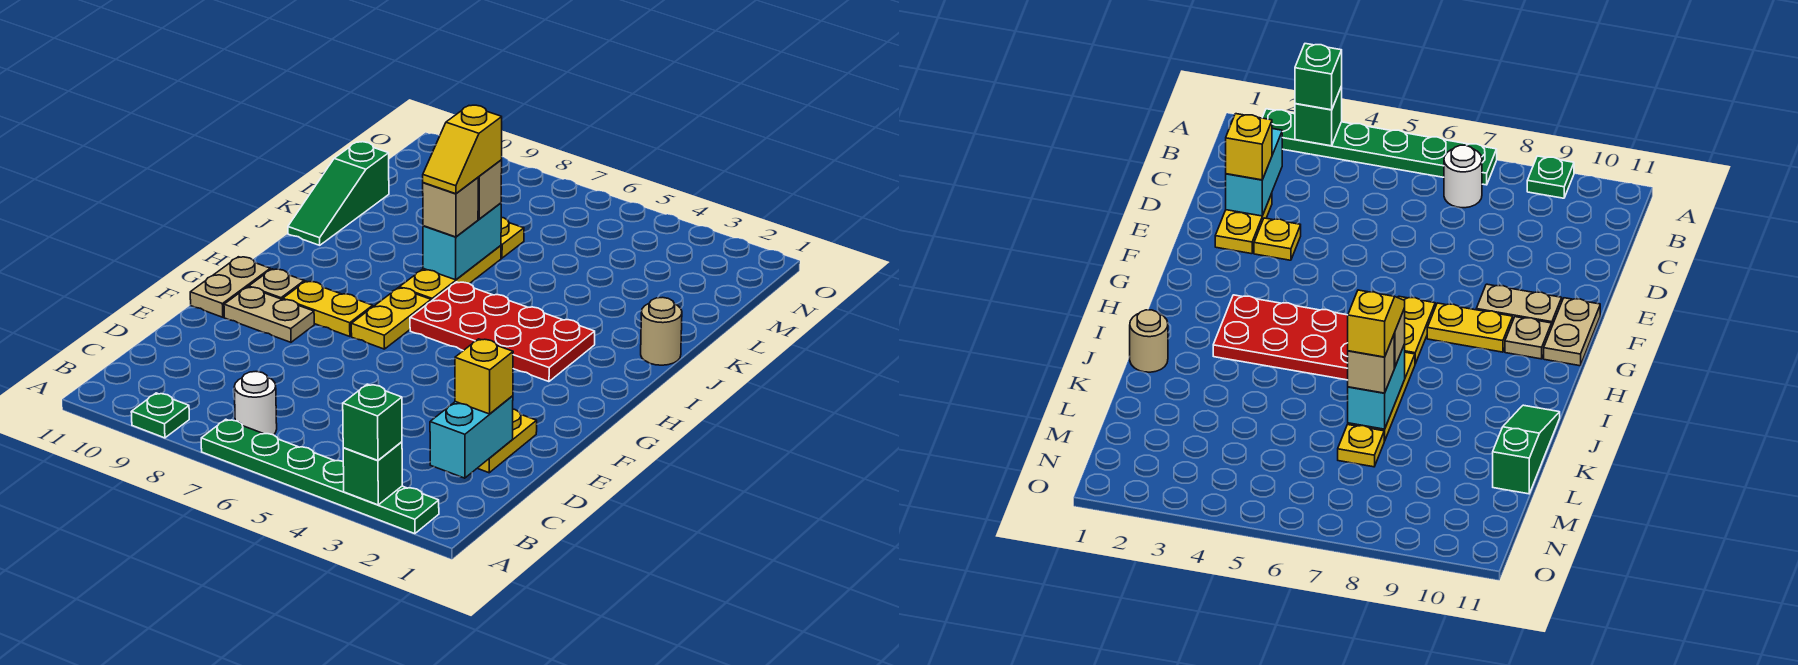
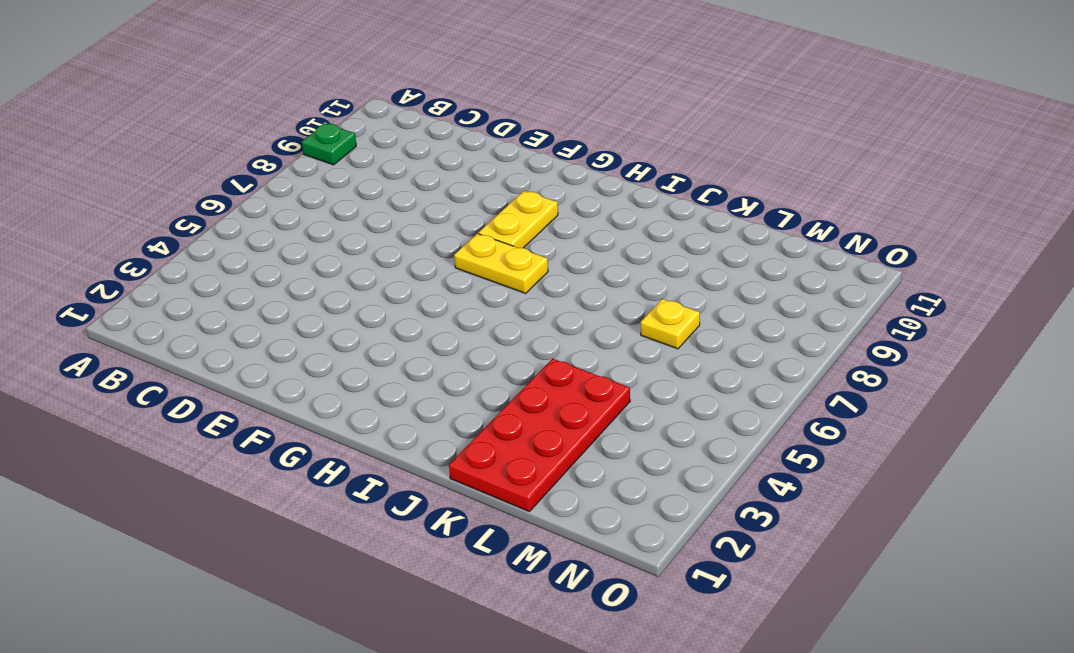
red plate K1:L4 level 1 -> red plate H3:I6 level 1
none -> green plate A2:A7 level 1
none -> white round brick B7 level 1
none -> yellow plate D2:E2 level 1

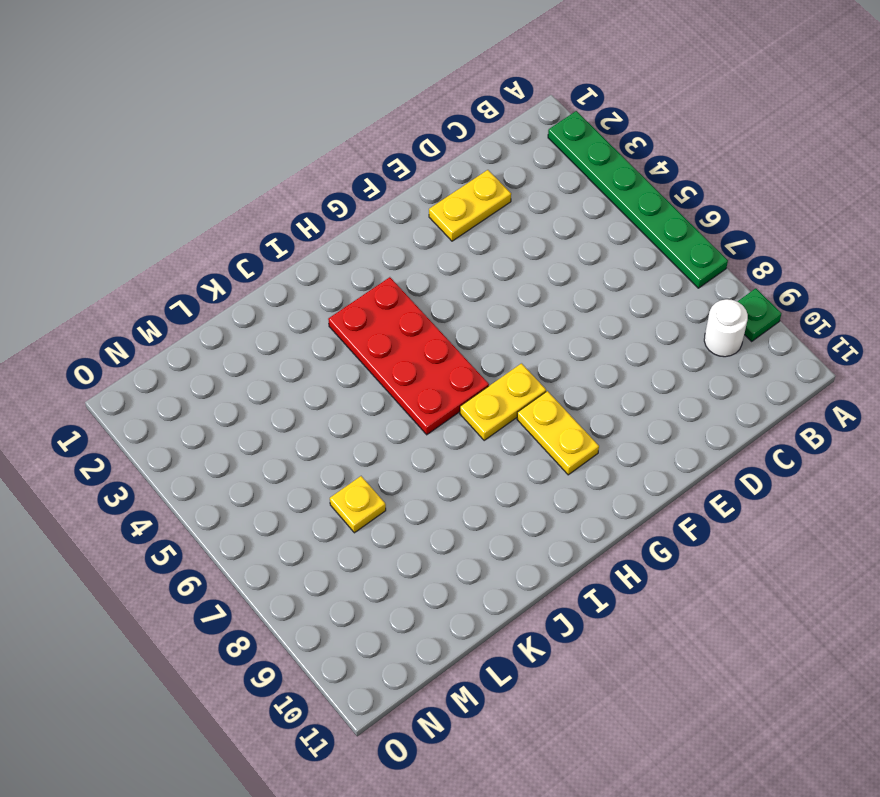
white round brick B9 level 1 -> white round brick B7 level 1
none -> yellow plate E3 level 1
none -> tan plate F9:F10 level 1
none -> tan plate F11:G11 level 1

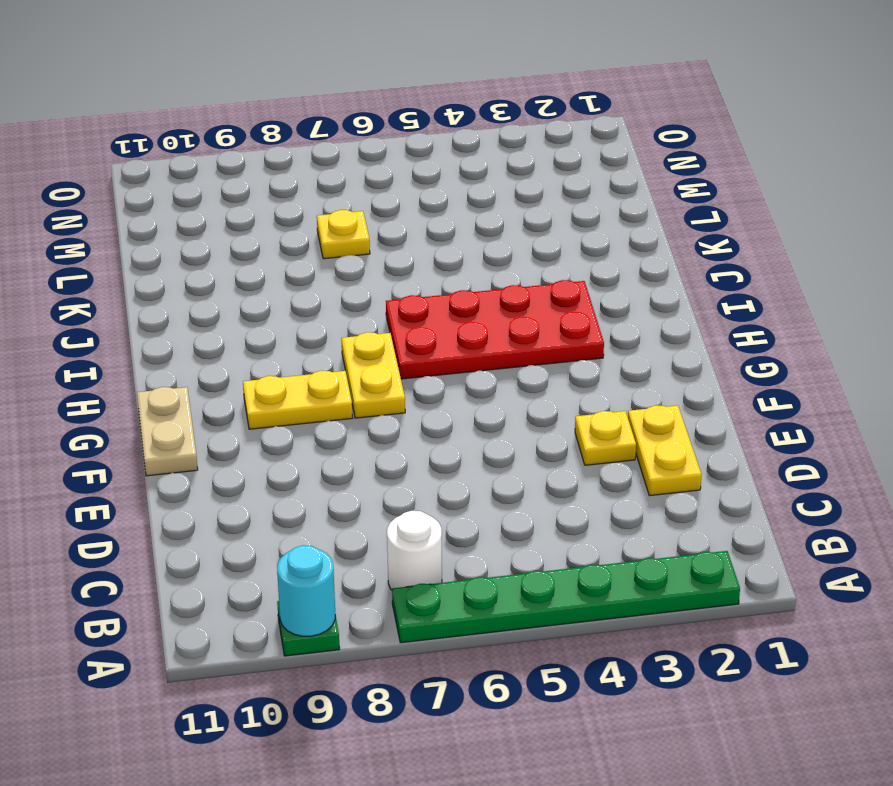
cyan round brick A9 level 2 -> none
none -> tan plate F9:F10 level 1
none -> tan plate G10 level 1
none -> yellow plate I7:K7 level 1

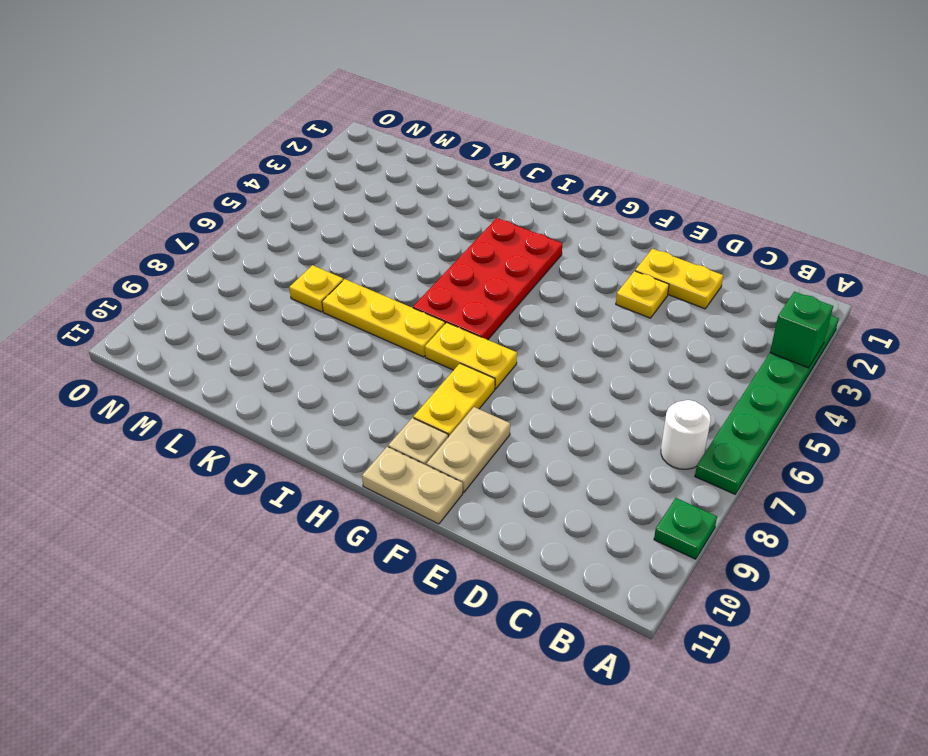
none -> tan round brick J1 level 1
none -> green slope J11:L11 level 1 top L
none -> cyan brick C2:D2 level 2

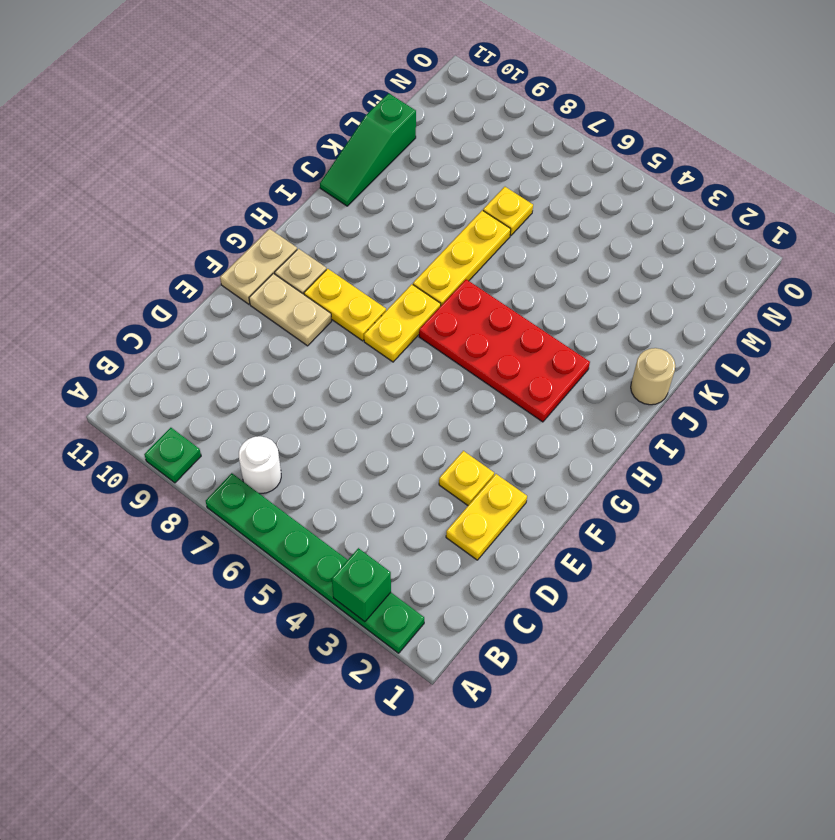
none -> cyan brick C2:D2 level 2
none -> cyan brick J7:K7 level 2
none -> green brick A3 level 3

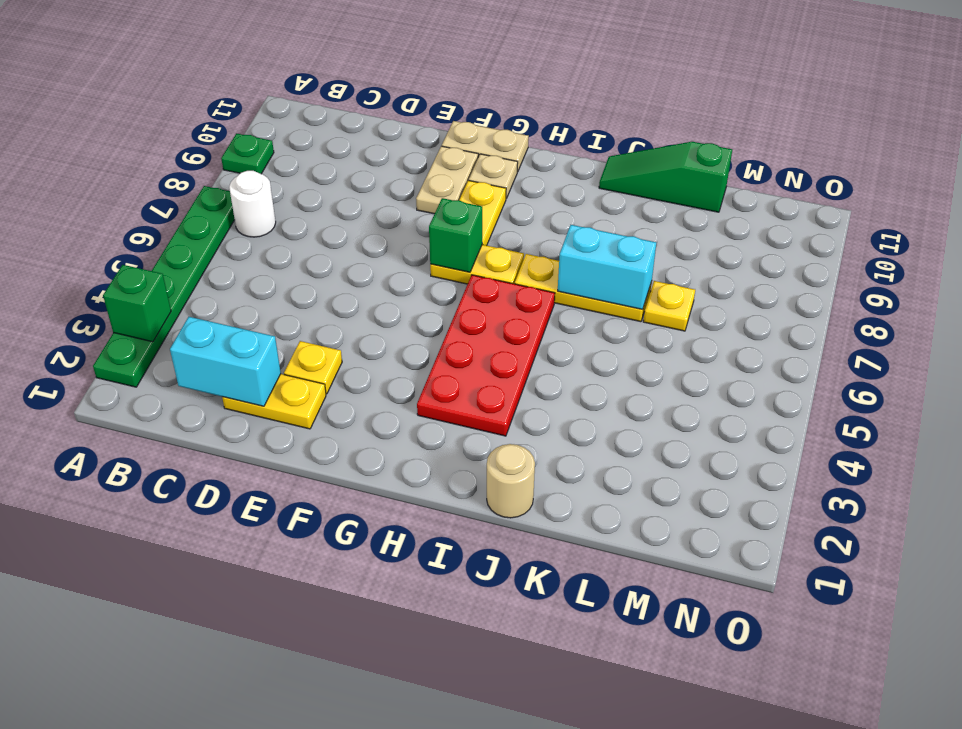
green brick G7 level 2 -> green brick A3 level 3
none -> yellow brick D2 level 3
none -> tan brick J7 level 3
none -> tan brick K7 level 3

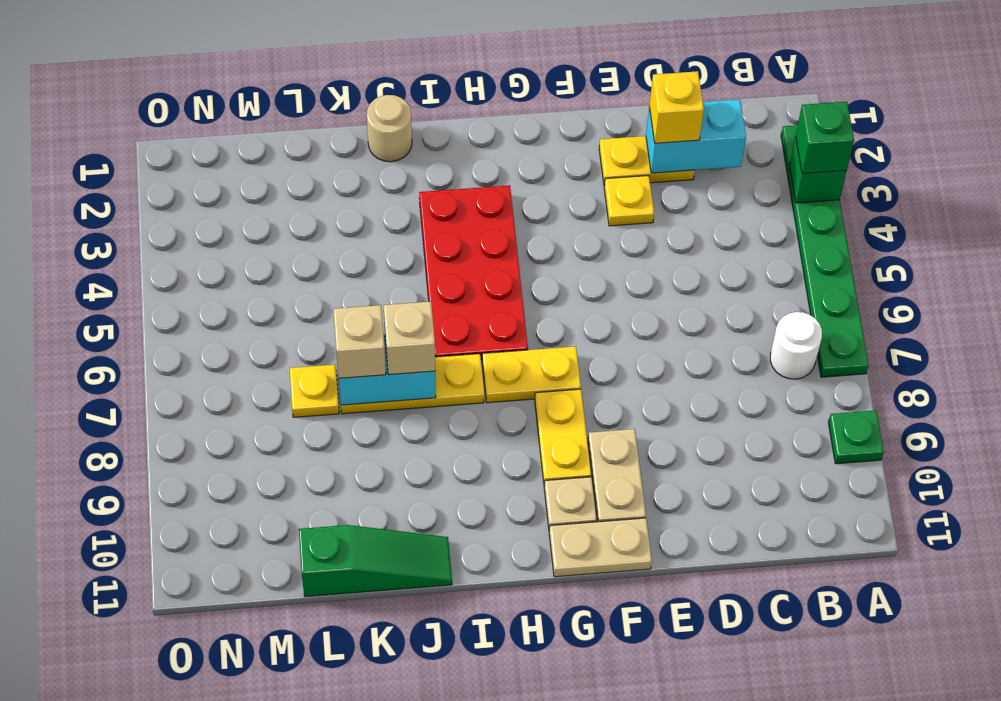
none -> yellow slope J7:K7 level 4 top K

